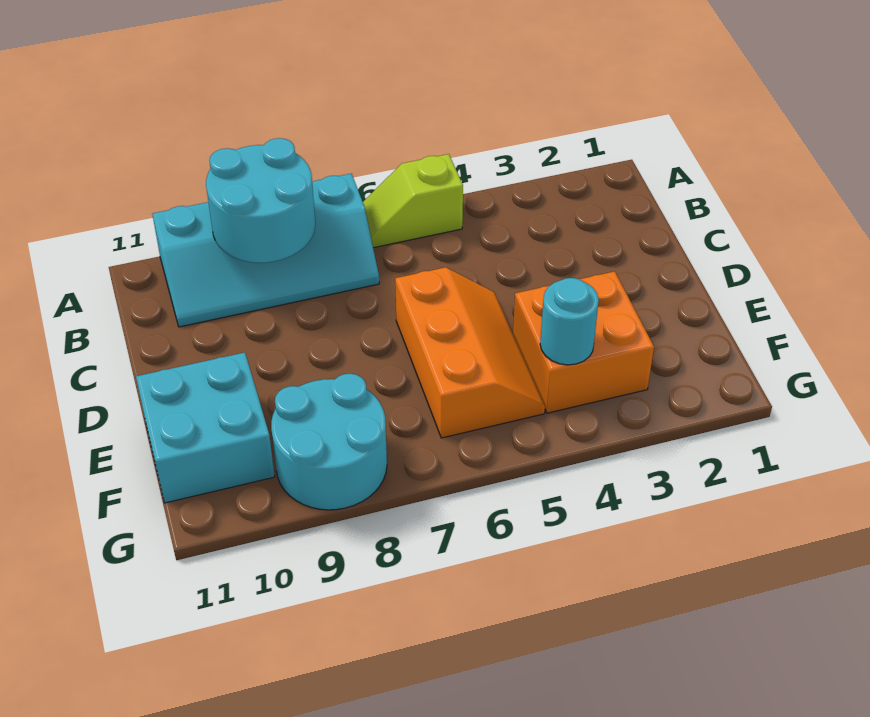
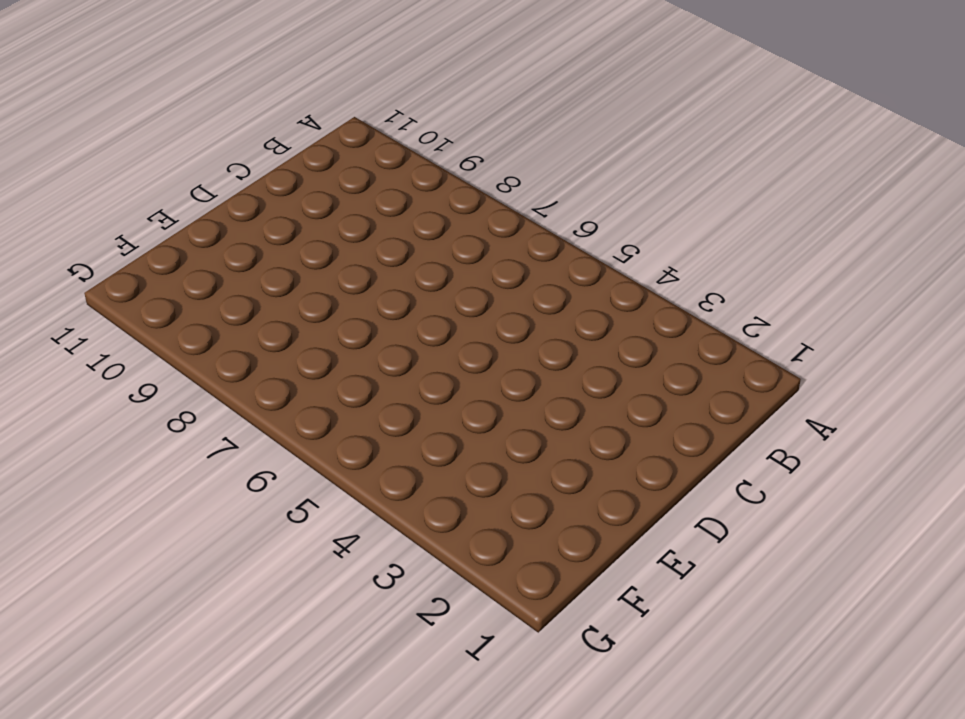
none -> lime slope A5:A6 level 1 top 5
none -> cyan slope A7:B10 level 1 top A

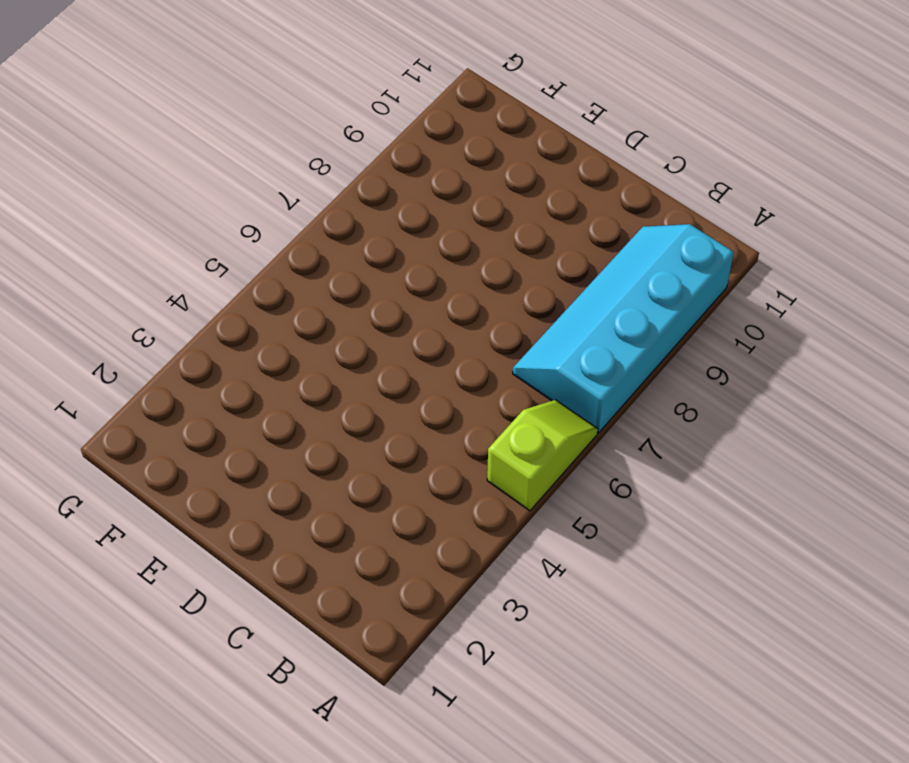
none -> orange slope D5:F6 level 1 top 6
none -> orange brick E3:F4 level 1

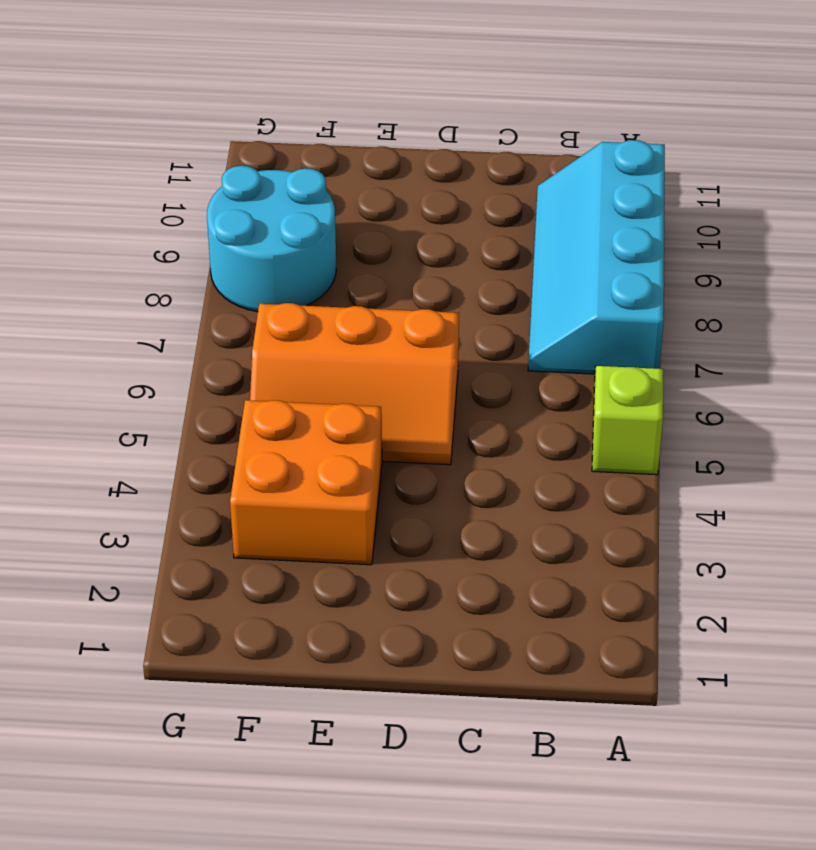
none -> cyan brick E10:F11 level 1
none -> cyan round brick A8:B9 level 2

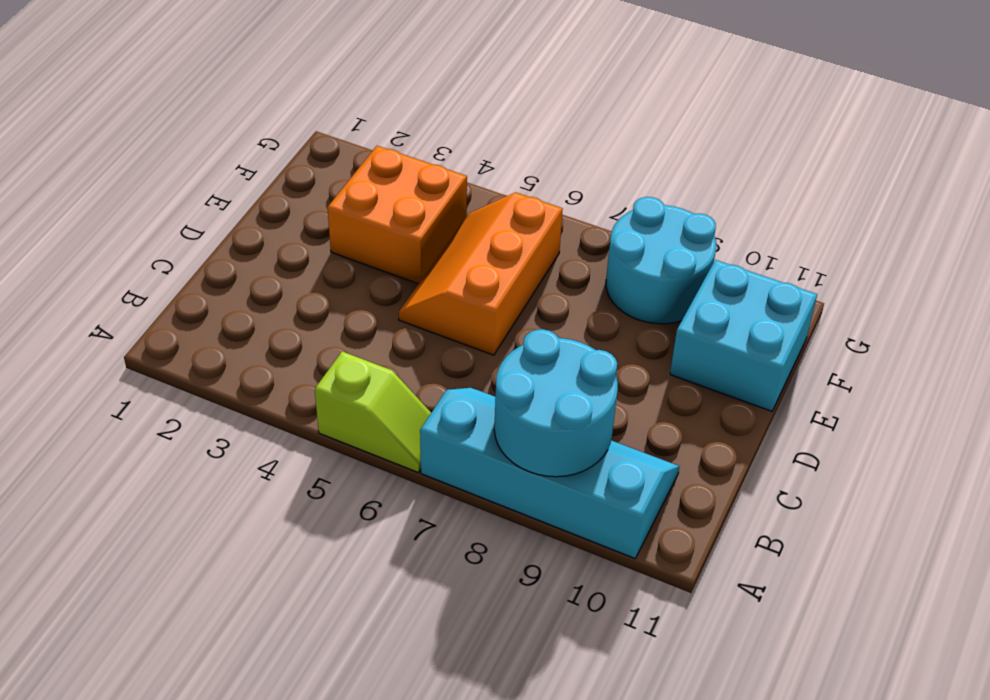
none -> cyan round brick F4 level 2

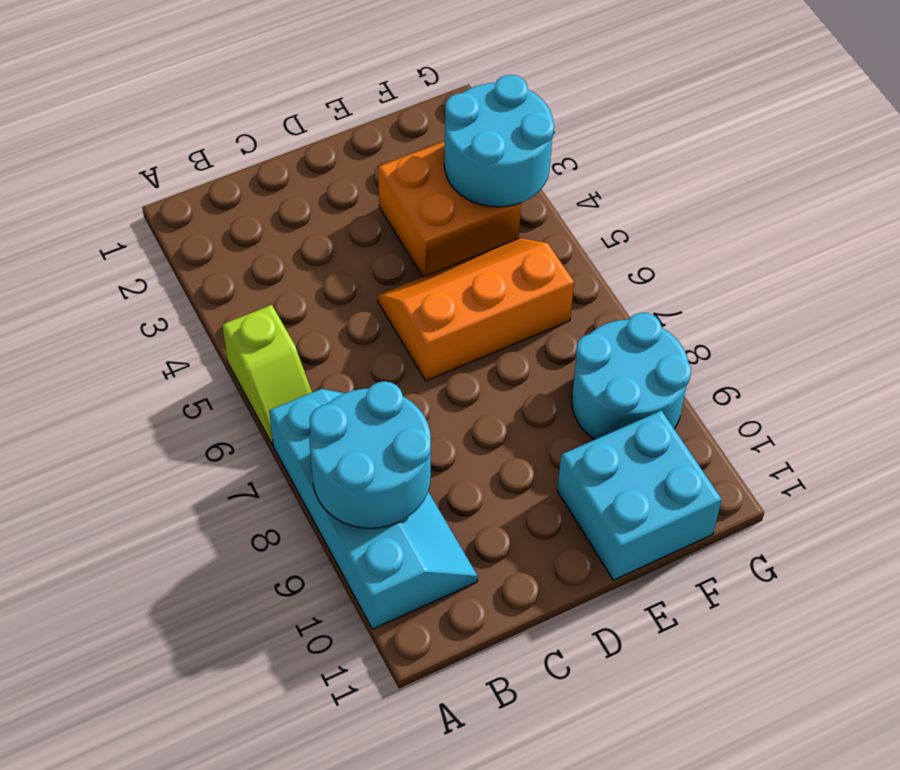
cyan round brick F3:G4 level 2 -> cyan round brick F4 level 2

